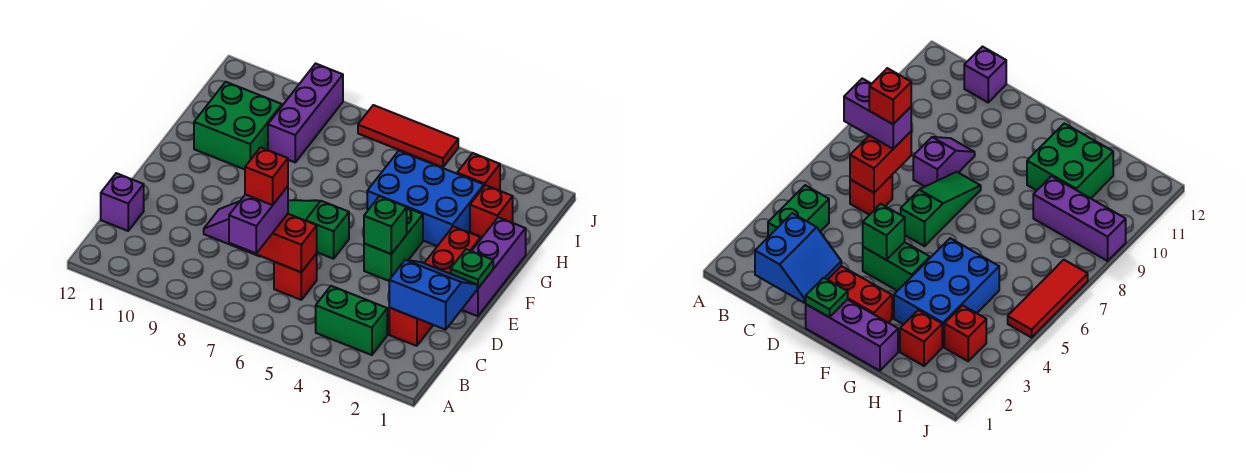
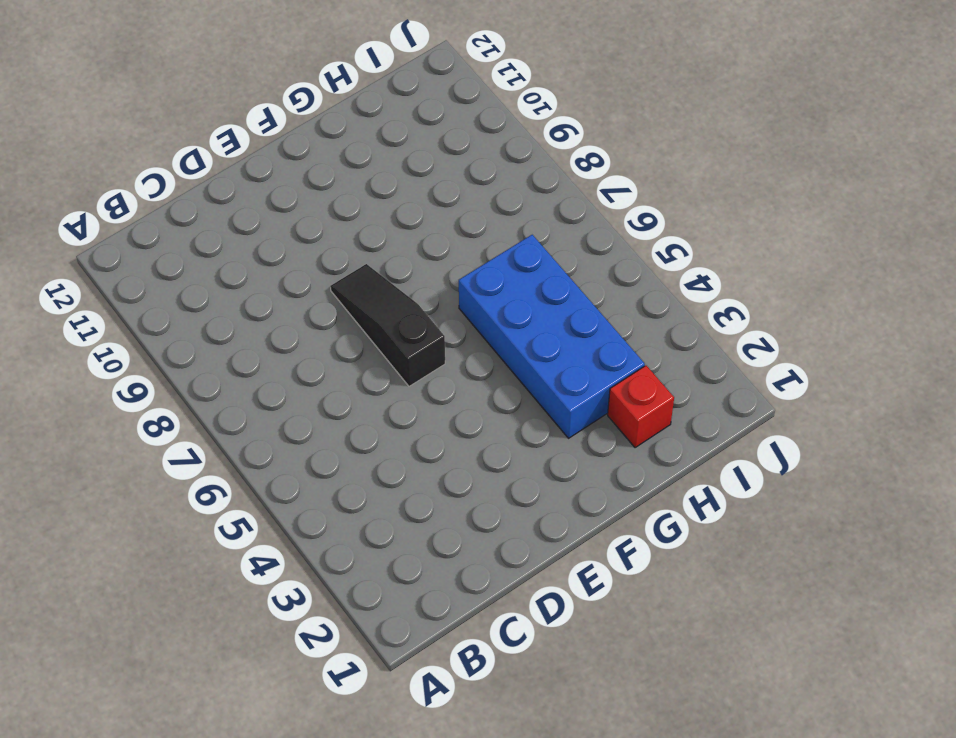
black slope E6:E8 level 1 top 6 -> green slope E6:E8 level 1 top 6
blue brick G3:H6 level 1 -> blue brick G3:H5 level 1
none -> green brick B3:B4 level 1
none -> red brick C2:F2 level 1
none -> red brick C6 level 1

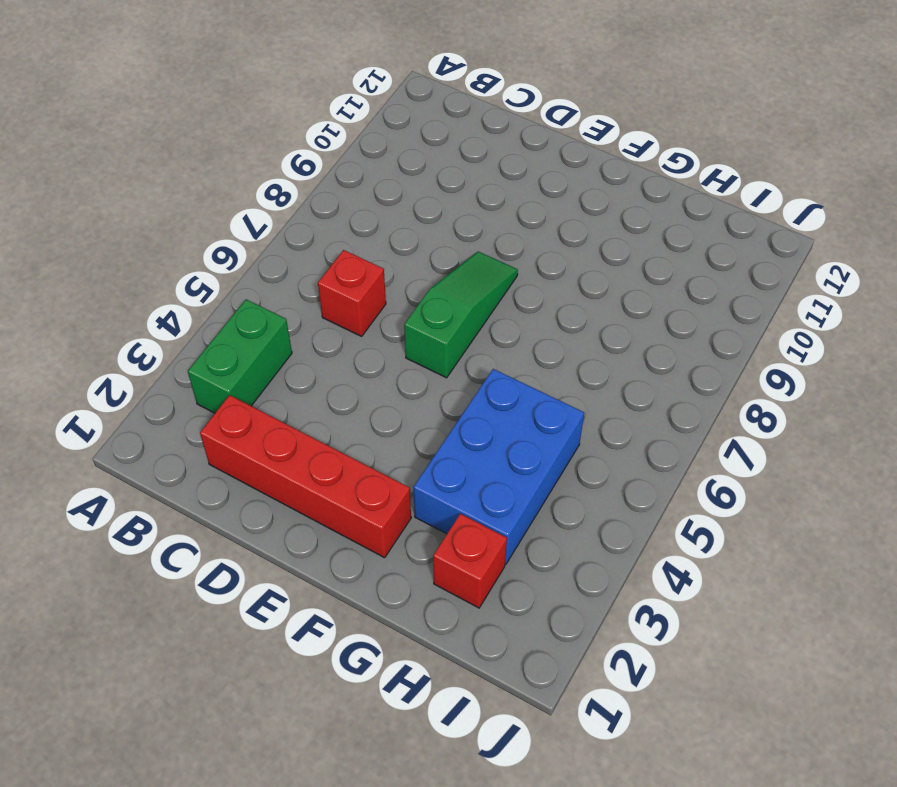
none -> purple brick C12 level 1
none -> purple slope D8:D9 level 1 top 8
none -> purple brick E1:G1 level 1

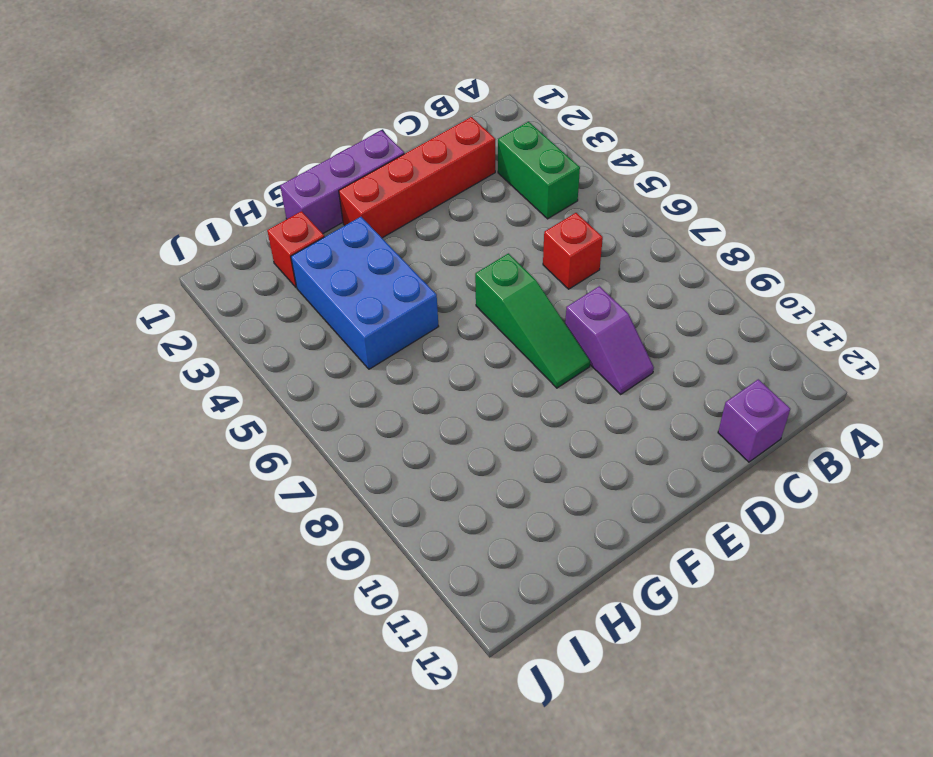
none -> green brick E4:F4 level 1
none -> green brick G10:H11 level 1
none -> purple brick H9:J9 level 1

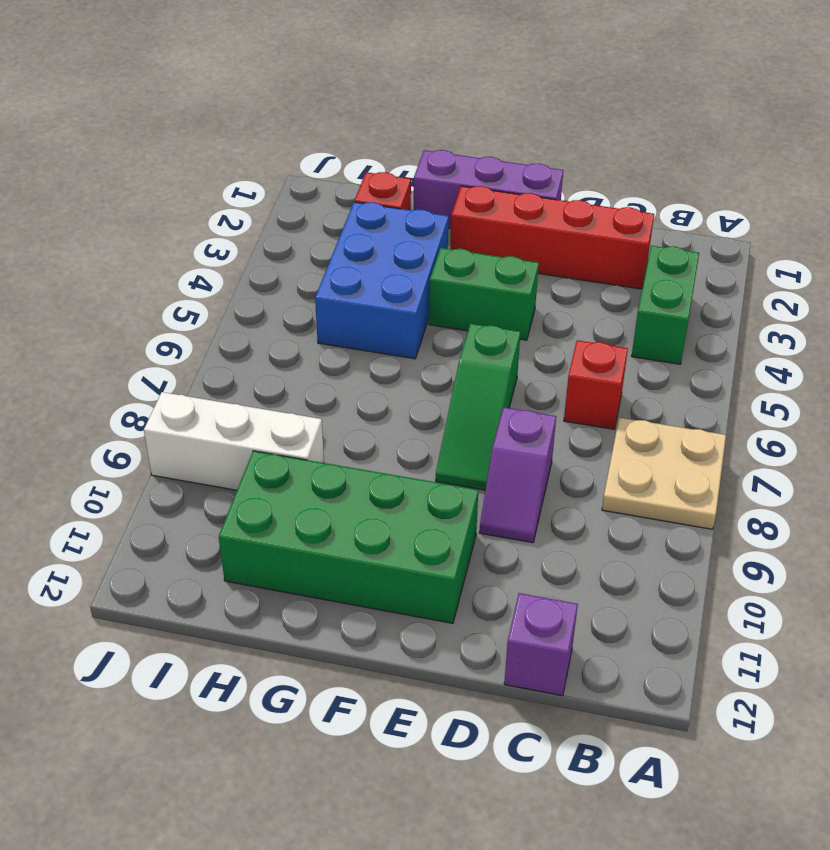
tan plate A7:B8 level 1 -> none
green brick E10:H11 level 1 -> green brick G10:H11 level 1
white brick H9:J9 level 1 -> purple brick H9:J9 level 1
none -> red brick I3 level 1
none -> red tile J5:J7 level 1
none -> blue slope C1:D2 level 2 top C

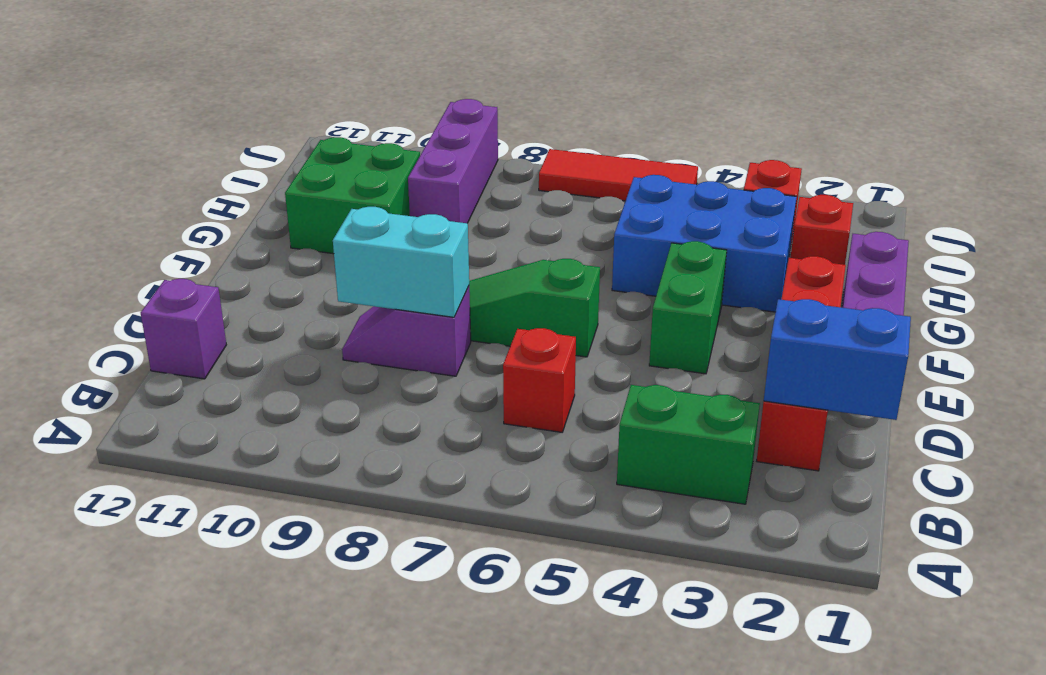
cyan brick D8:D9 level 2 -> none
none -> red brick C6:C7 level 2
none -> green plate E1 level 2
none -> green brick E4 level 2

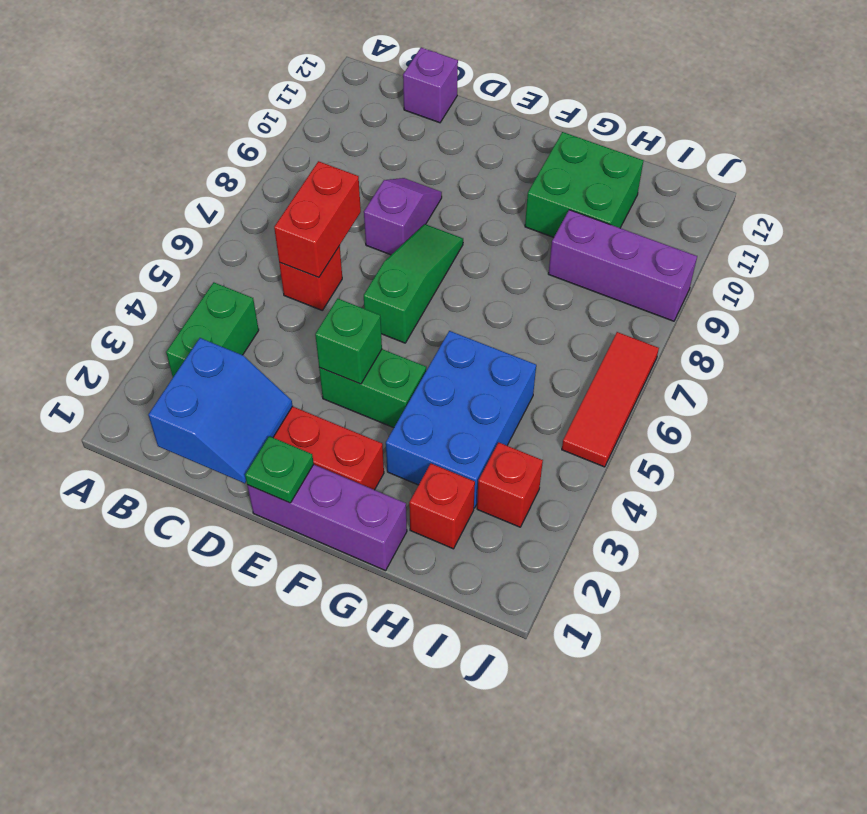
none -> purple brick B7:C7 level 3
none -> red brick C7 level 4

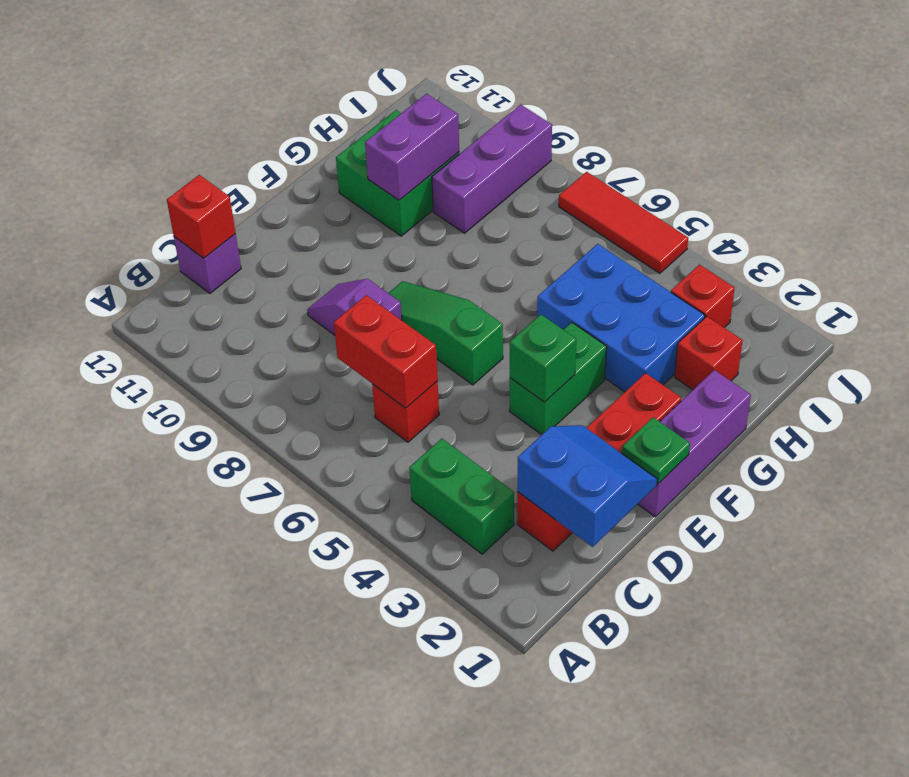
red brick C12 level 2 -> red brick C7 level 4
purple brick G10:H10 level 2 -> purple brick B7:C7 level 3

